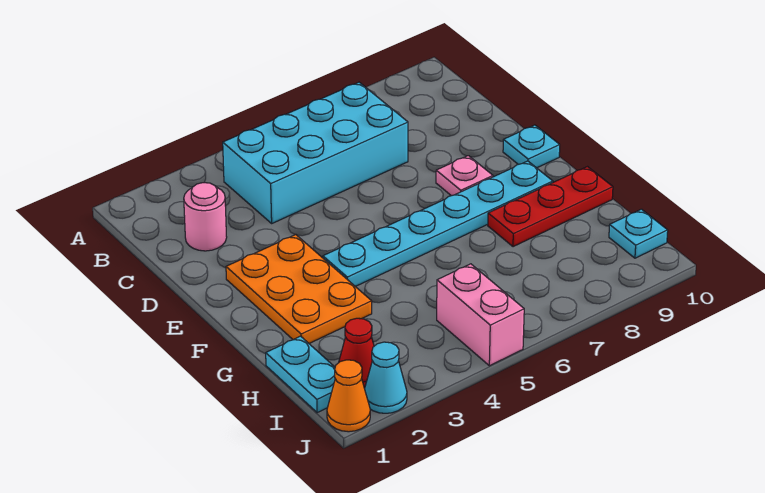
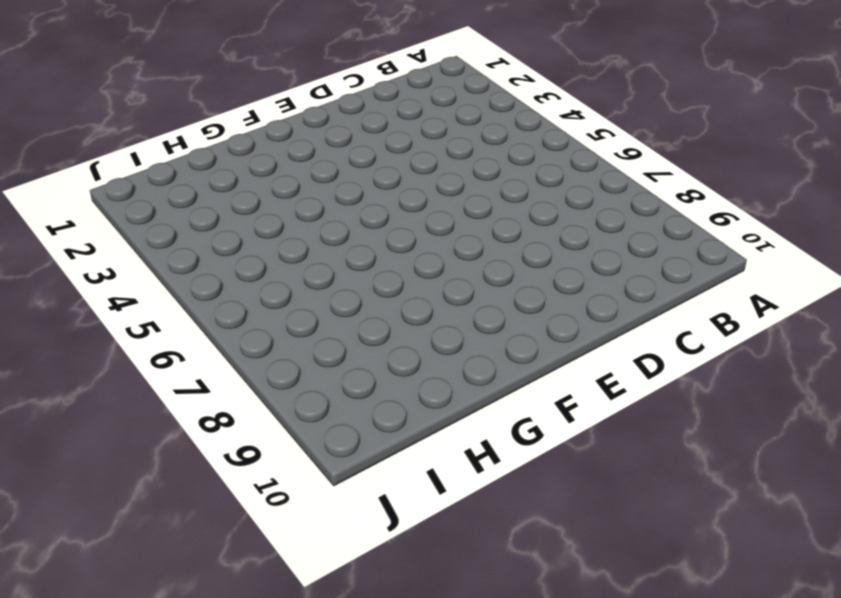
none -> cyan brick B4:C7 level 1
none -> pink round brick C2 level 1
none -> orange plate E2:G3 level 1

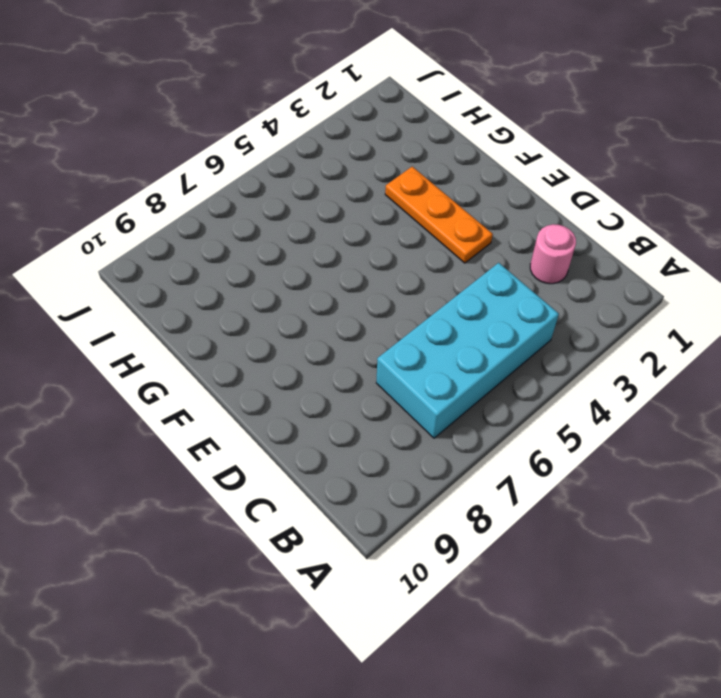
orange plate E3:G3 level 1 -> orange plate E2:G3 level 1
none -> pink plate E8 level 1
none -> cyan plate E10 level 1
none -> cyan plate F4:F9 level 1

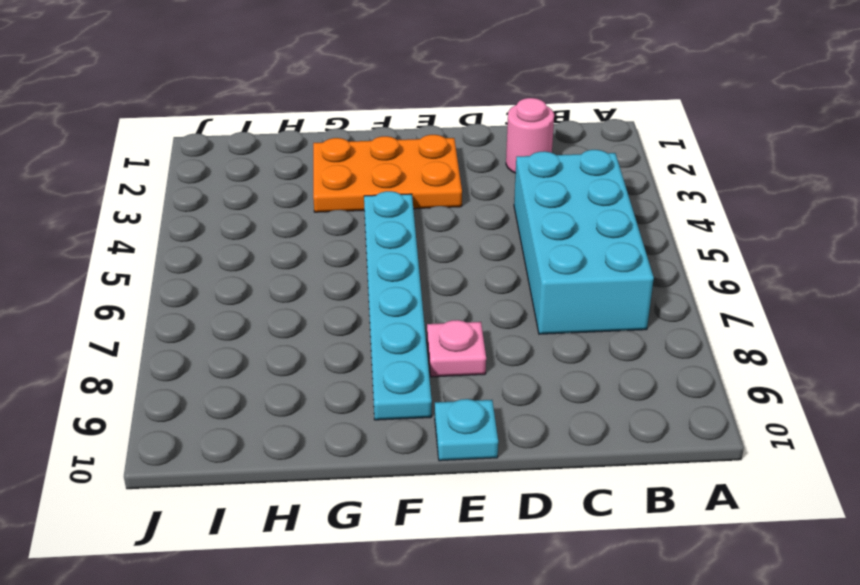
none -> red plate G8:G10 level 1
none -> cyan plate H1:I1 level 1
none -> red cone I2 level 1

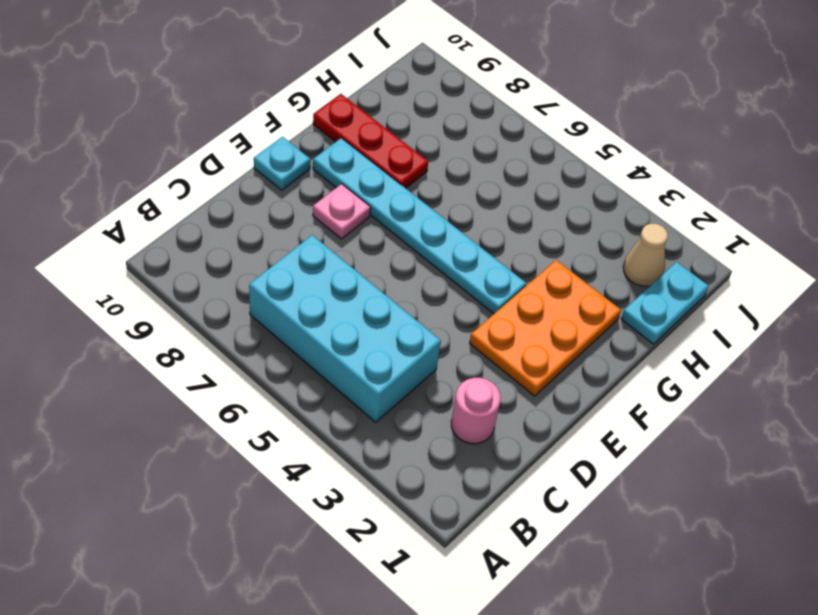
tan cone I2 level 1 -> red cone I2 level 1
none -> pink brick I5:J5 level 1
none -> cyan plate I10 level 1
none -> orange cone J1 level 1

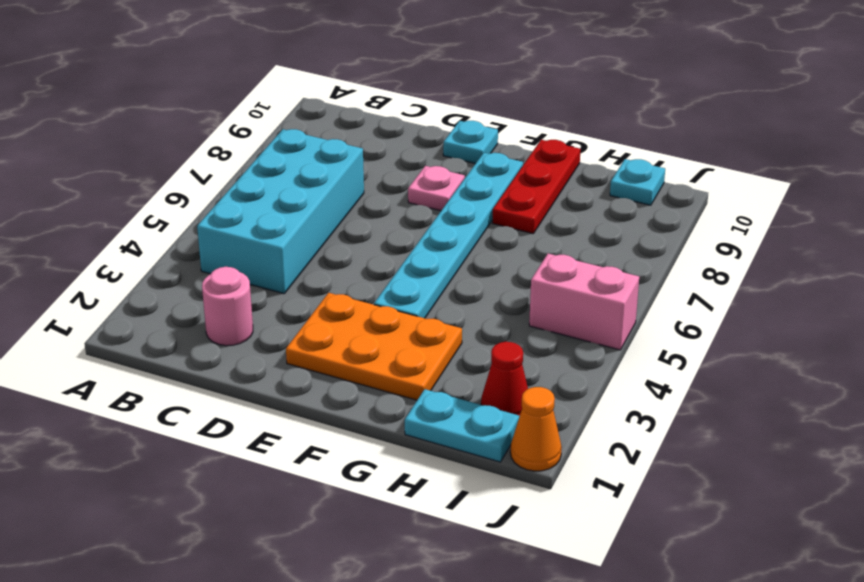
none -> cyan cone J2 level 1

